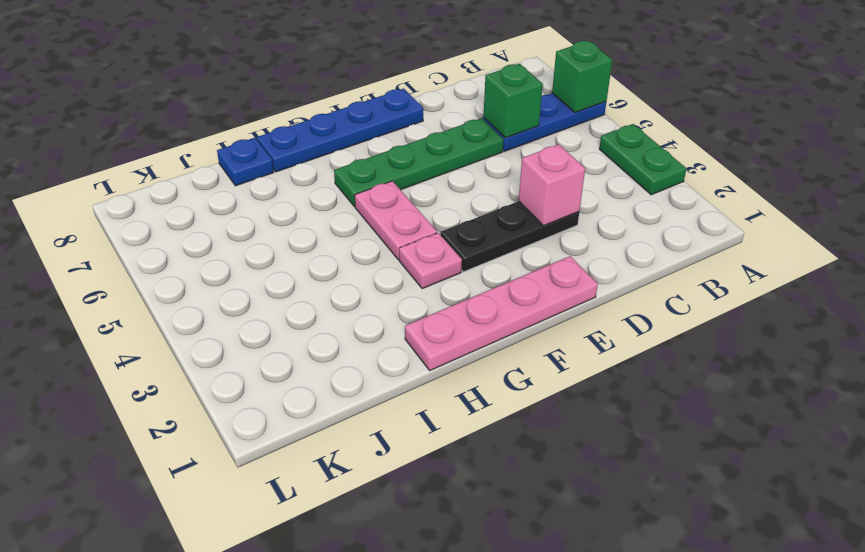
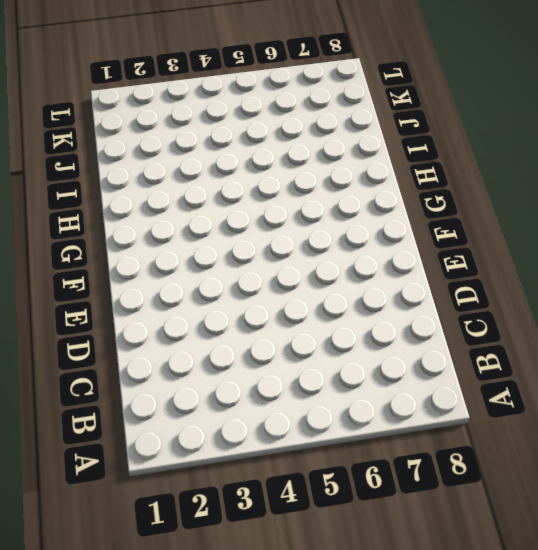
none -> green plate A3:A4 level 1
none -> blue plate A6:C6 level 1
none -> black plate D3:F3 level 1

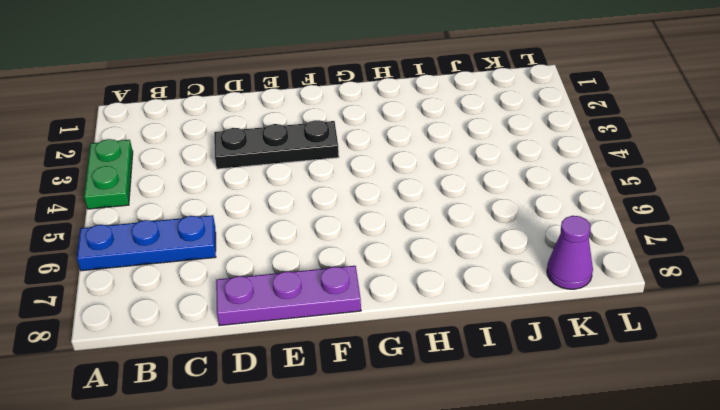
purple plate D8:F8 level 1 -> blue plate E8:H8 level 1
purple cone K8 level 1 -> none
none -> green plate D6:G6 level 1
none -> pink plate E1:H1 level 1
none -> pink plate G3 level 1

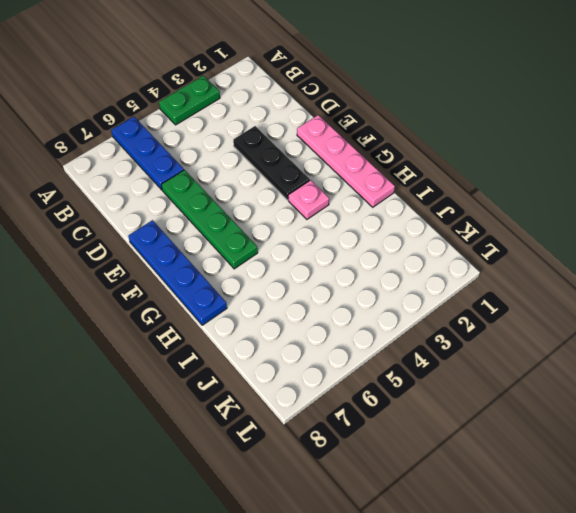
none -> pink plate G4:G5 level 1
none -> blue plate I8 level 1
none -> green brick A6 level 2

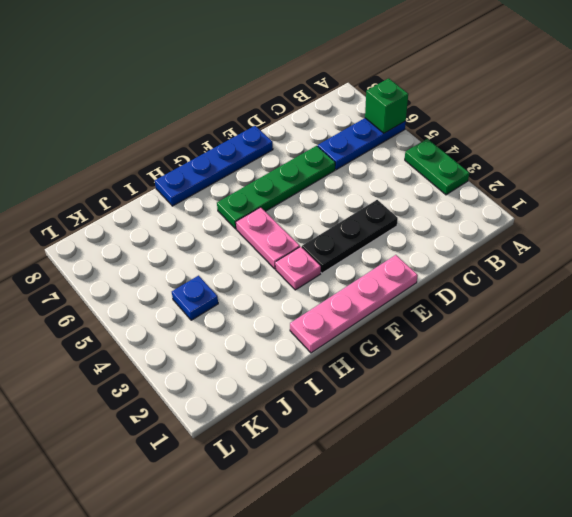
blue plate J4 level 1 -> blue plate I8 level 1
none -> green brick C6 level 2
none -> pink brick D3 level 2

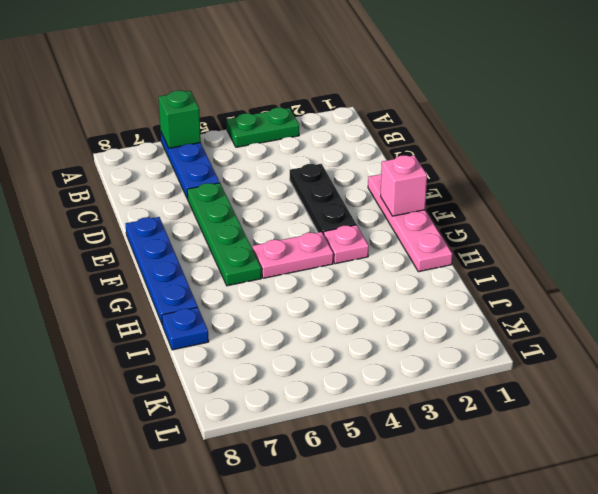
pink brick F1 level 2 -> pink brick D3 level 2
none -> green brick C6 level 2

